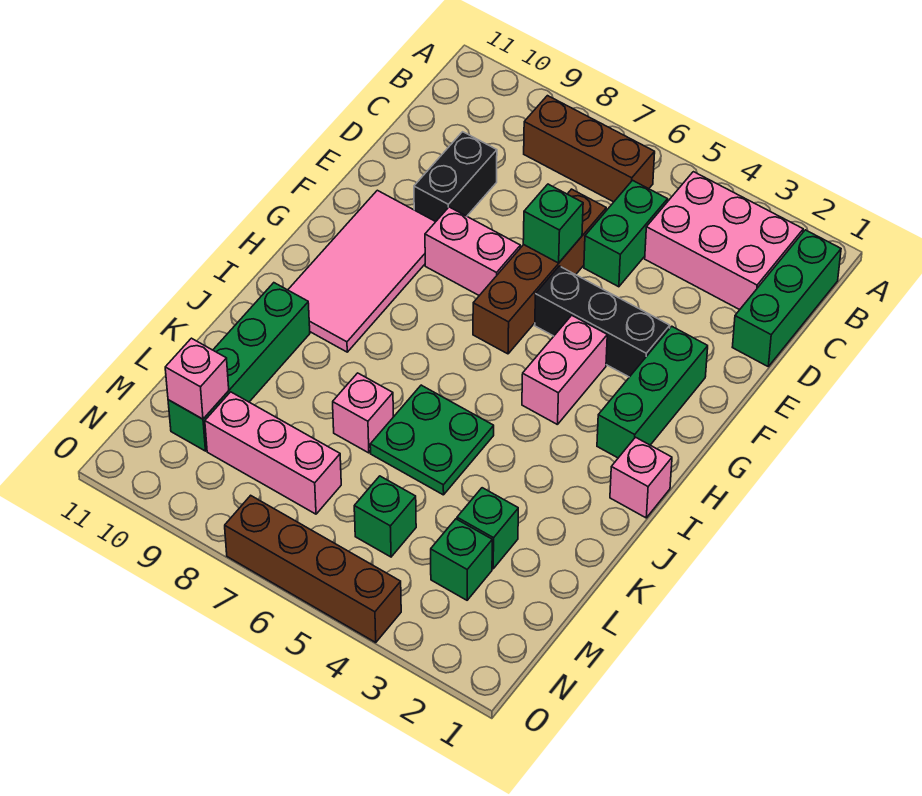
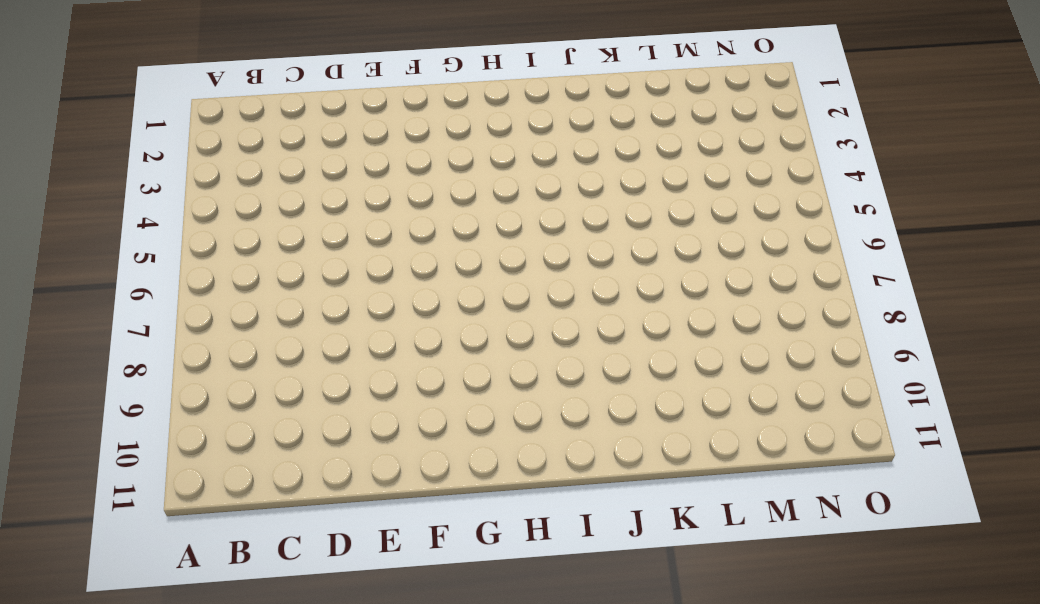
none -> green brick B1:D1 level 1
none -> pink brick B2:C4 level 1
none -> brown brick B6:B8 level 1

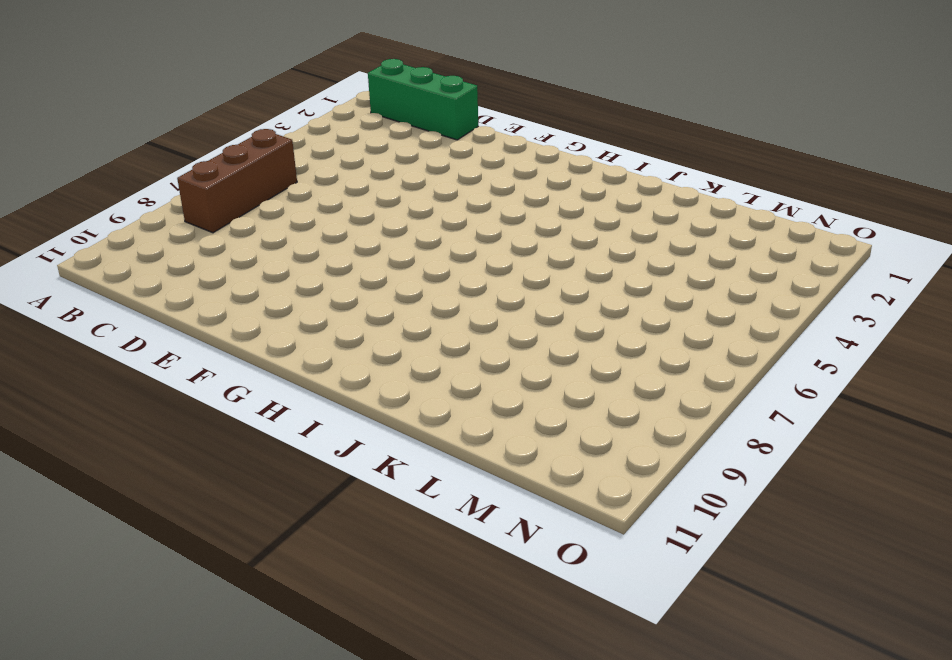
none -> pink brick B2:C4 level 1
none -> green brick C5:D5 level 1
none -> brown brick D6:G6 level 1

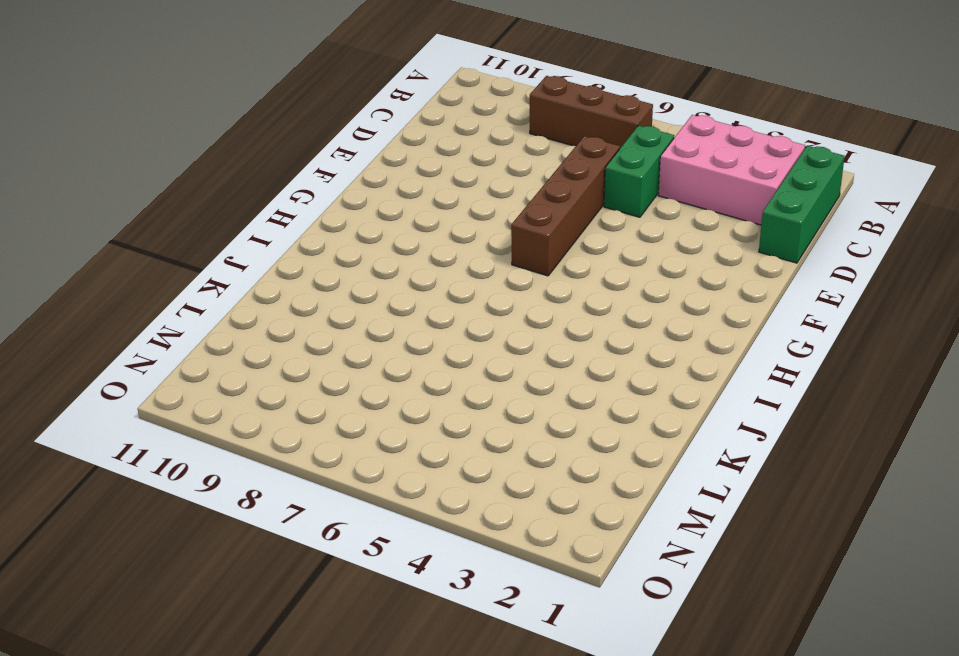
none -> black brick D9:E9 level 1
none -> green brick F2:H2 level 1
none -> black brick F3:F5 level 1

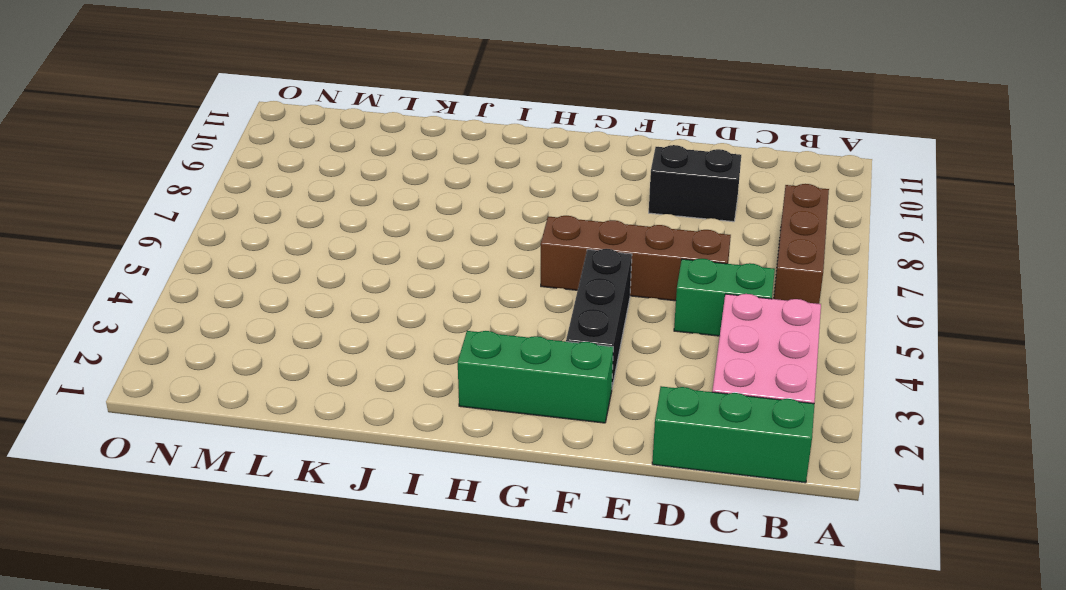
none -> pink brick F7:F8 level 1
none -> pink tile F9:I10 level 1
none -> pink brick G4:H4 level 1

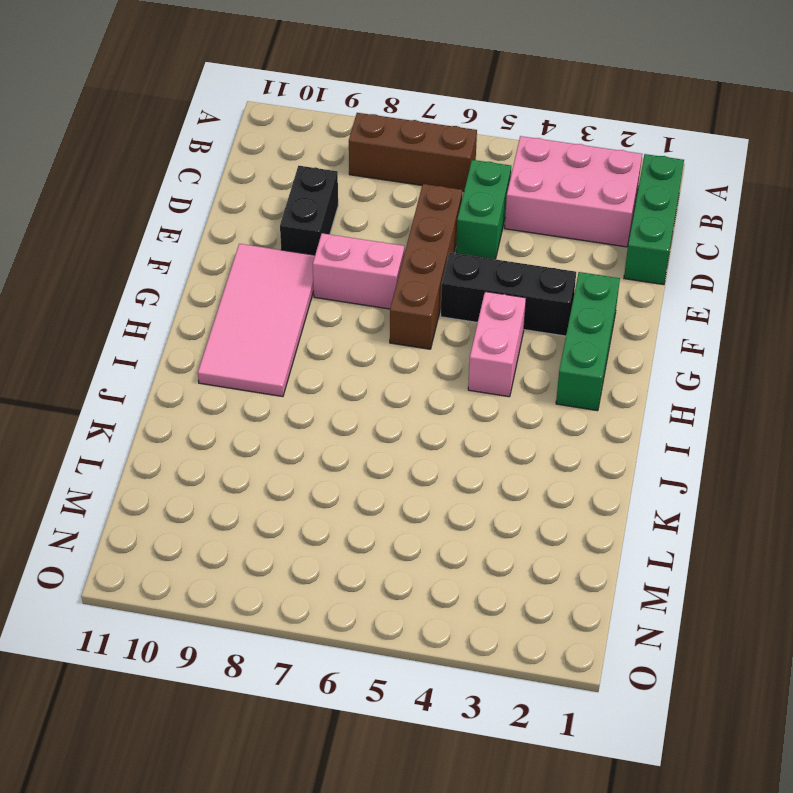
none -> pink brick I1 level 1
none -> green plate J5:K6 level 1
none -> green brick J10:M10 level 1

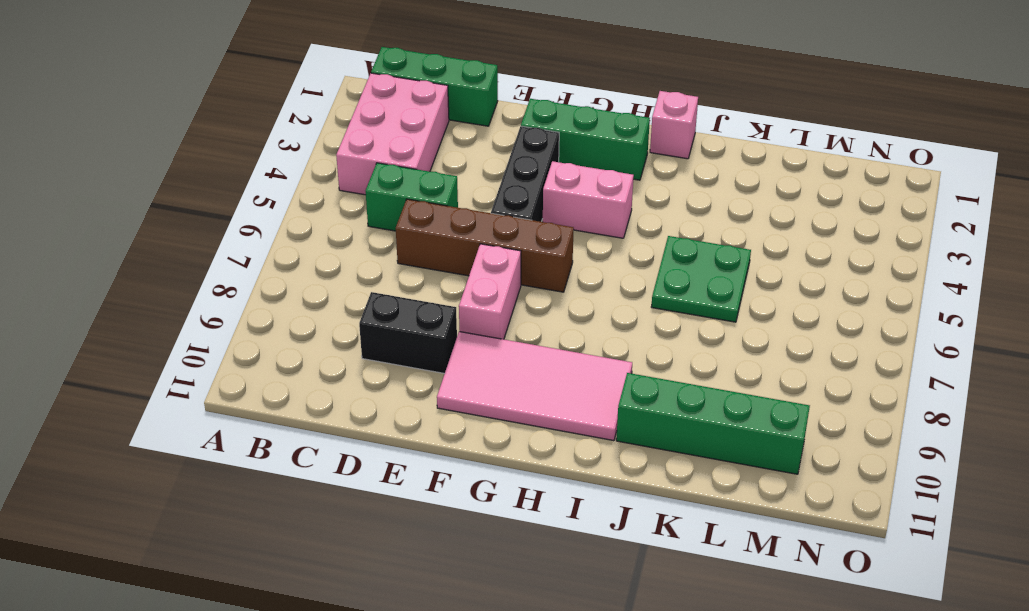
none -> brown brick B6:B8 level 1
none -> pink brick K7 level 1
none -> green brick L3 level 1

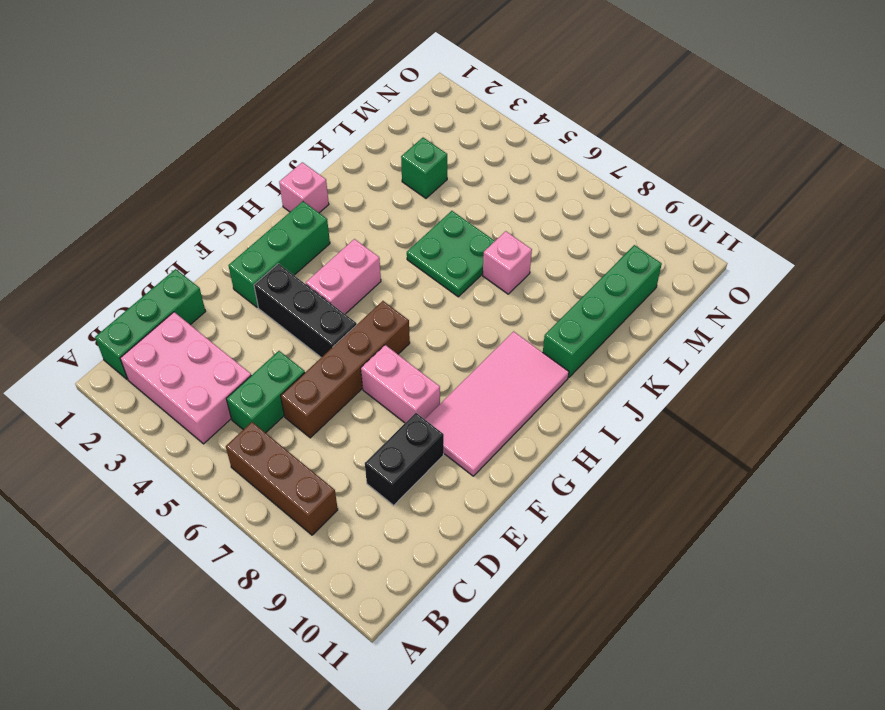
none -> green brick M3 level 1
none -> green brick M5 level 1
none -> pink brick M7:M9 level 1

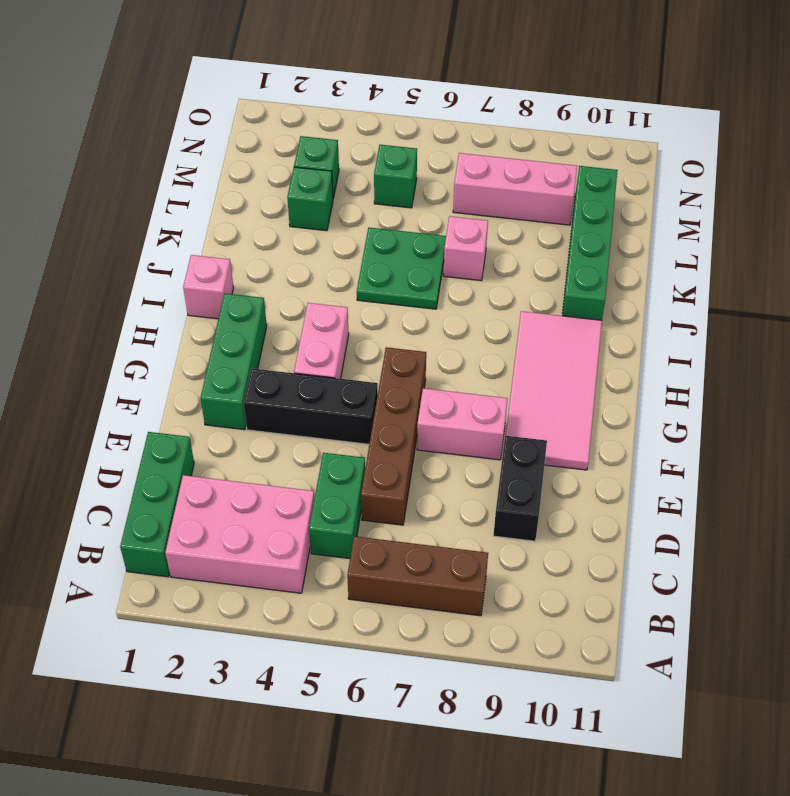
none -> brown brick O4:O7 level 1
none -> green brick E6 level 2
none -> pink brick M10 level 2

